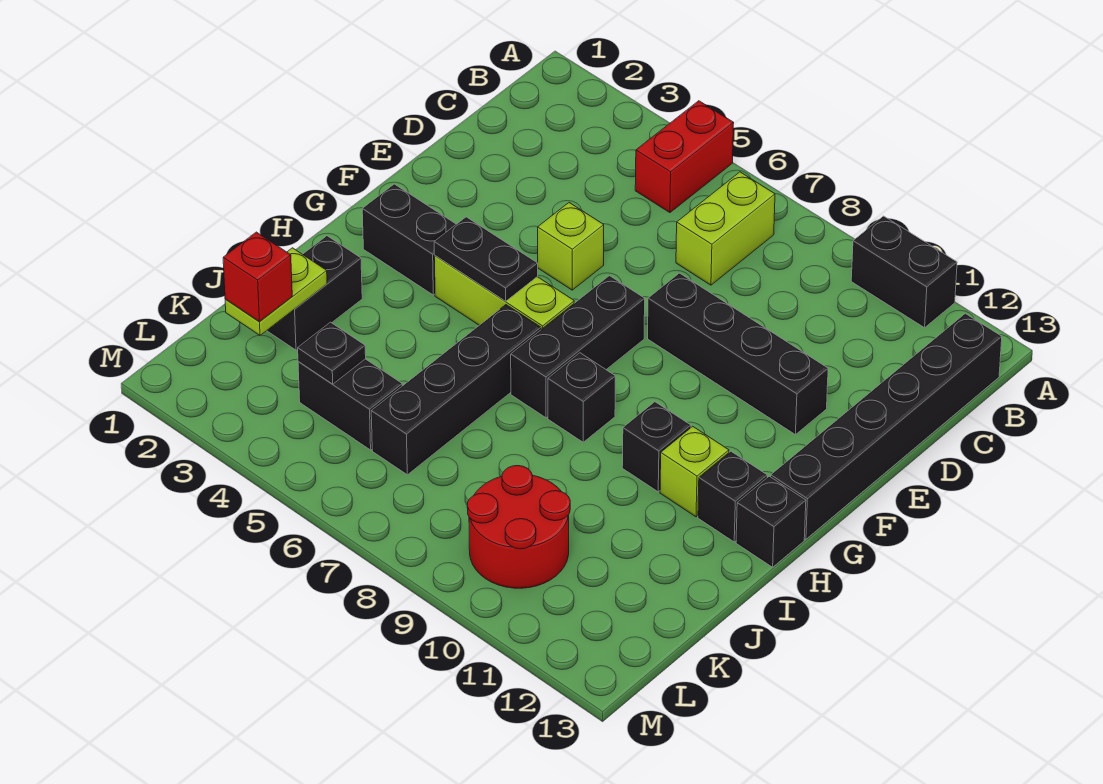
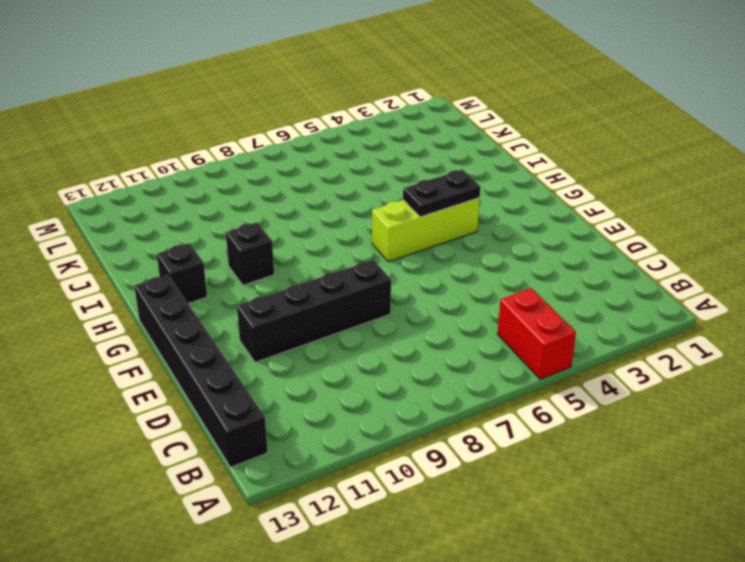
none -> black brick A10:A11 level 1
none -> lime brick B7:C7 level 1
none -> lime brick E5 level 1

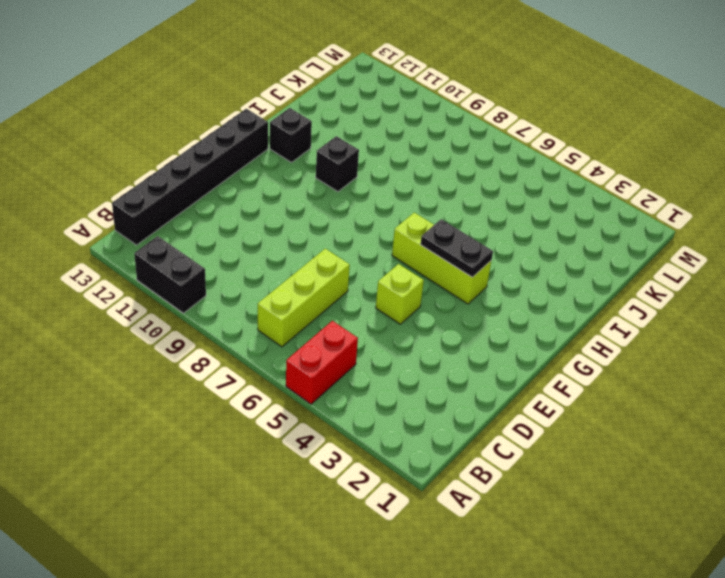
lime brick B7:D7 level 1 -> lime brick B7:C7 level 1
none -> black brick E8:E11 level 1
none -> black brick F7:H7 level 1
none -> black brick G2:G3 level 1

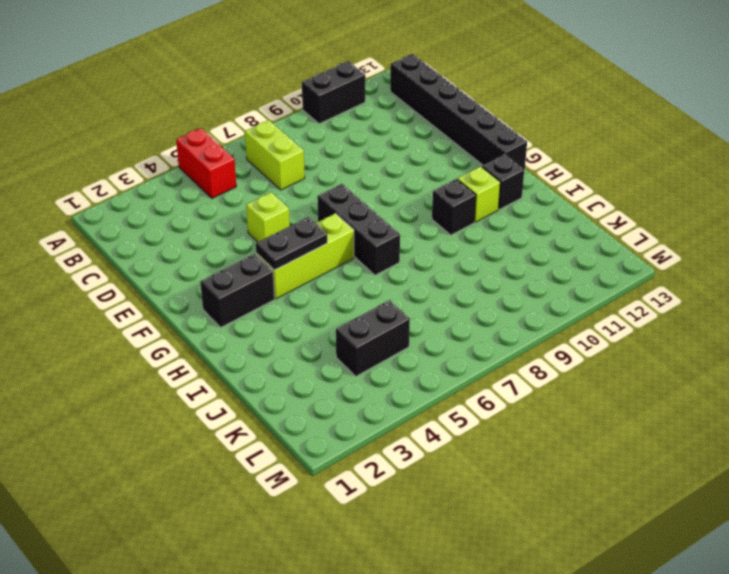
none -> black brick E8:E11 level 1
none -> black brick H6:K6 level 1
none -> black brick H8 level 1

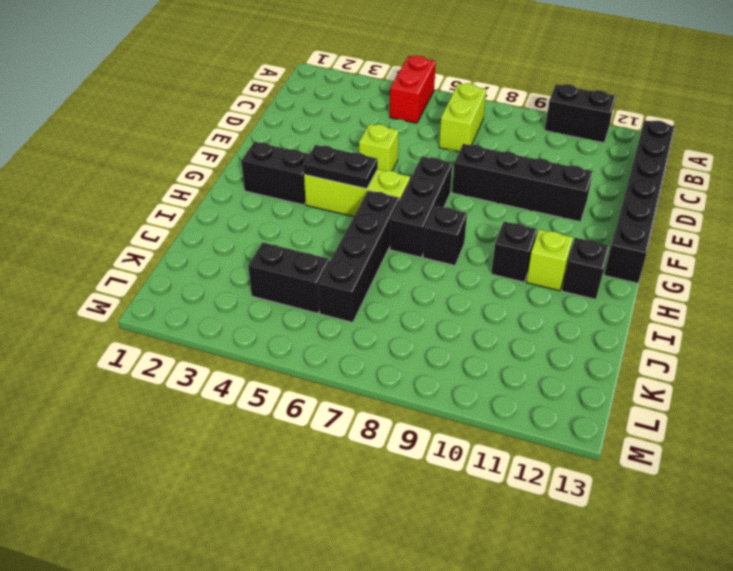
none -> black brick H13 level 1
none -> black brick I2:J2 level 1
none -> red round brick K9:L10 level 1

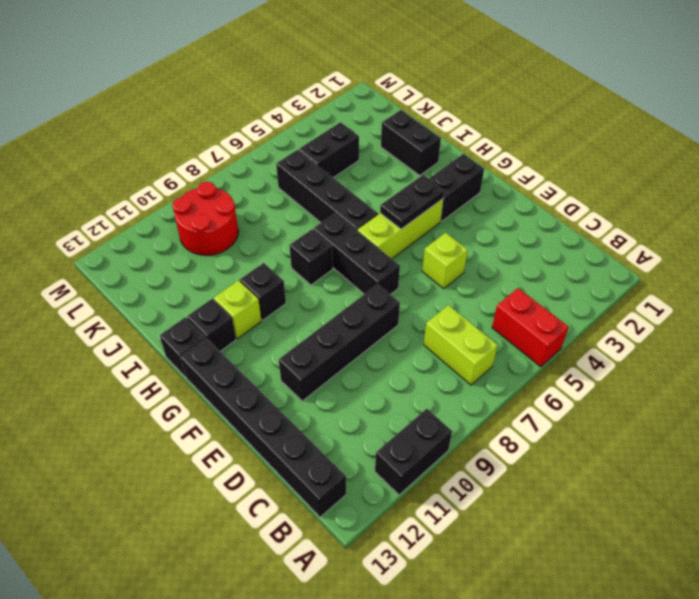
none -> lime plate J2:K2 level 2
none -> black plate K4 level 2
none -> red brick K2 level 3

